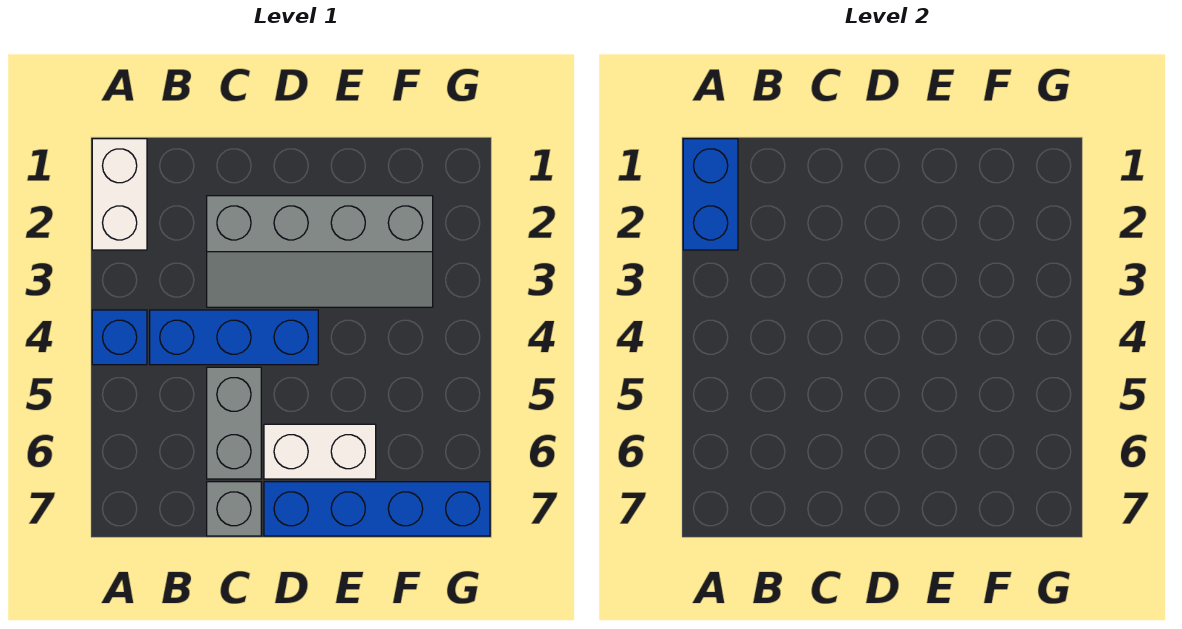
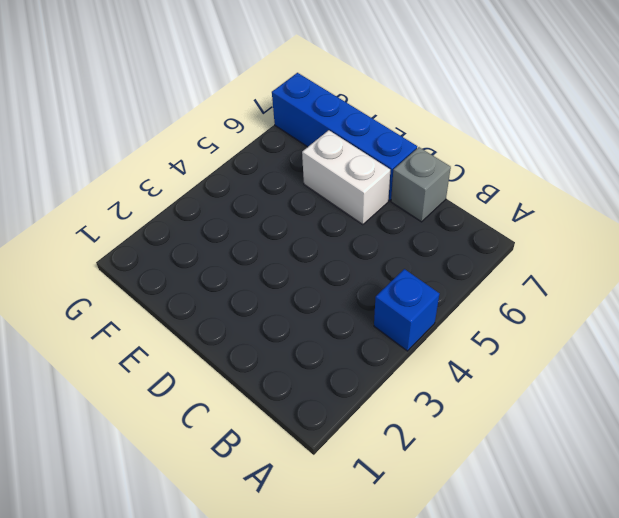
none -> white brick A1:A2 level 1
none -> blue brick B4:D4 level 1

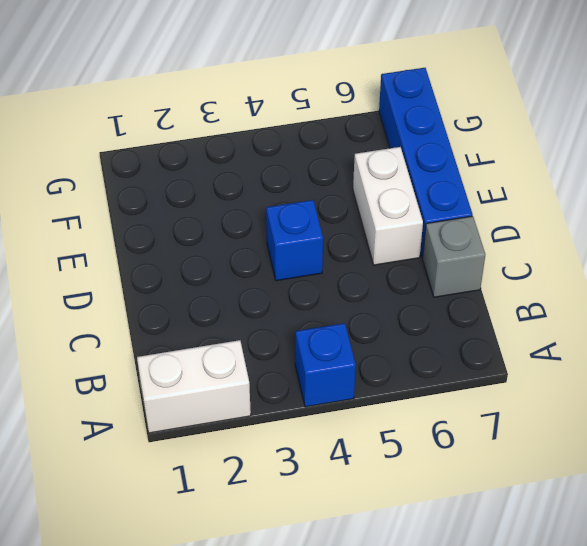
blue brick D4 level 1 -> blue brick B4:D4 level 1
none -> grey slope C2:F3 level 1 top 2
none -> grey brick C5:C6 level 1

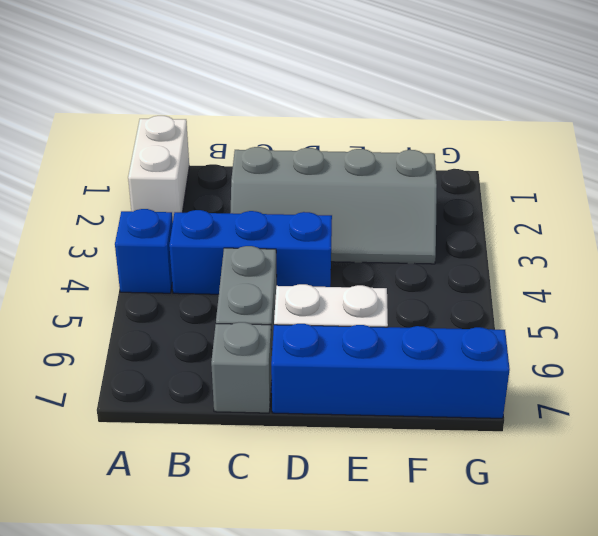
none -> blue brick A1:A2 level 2

